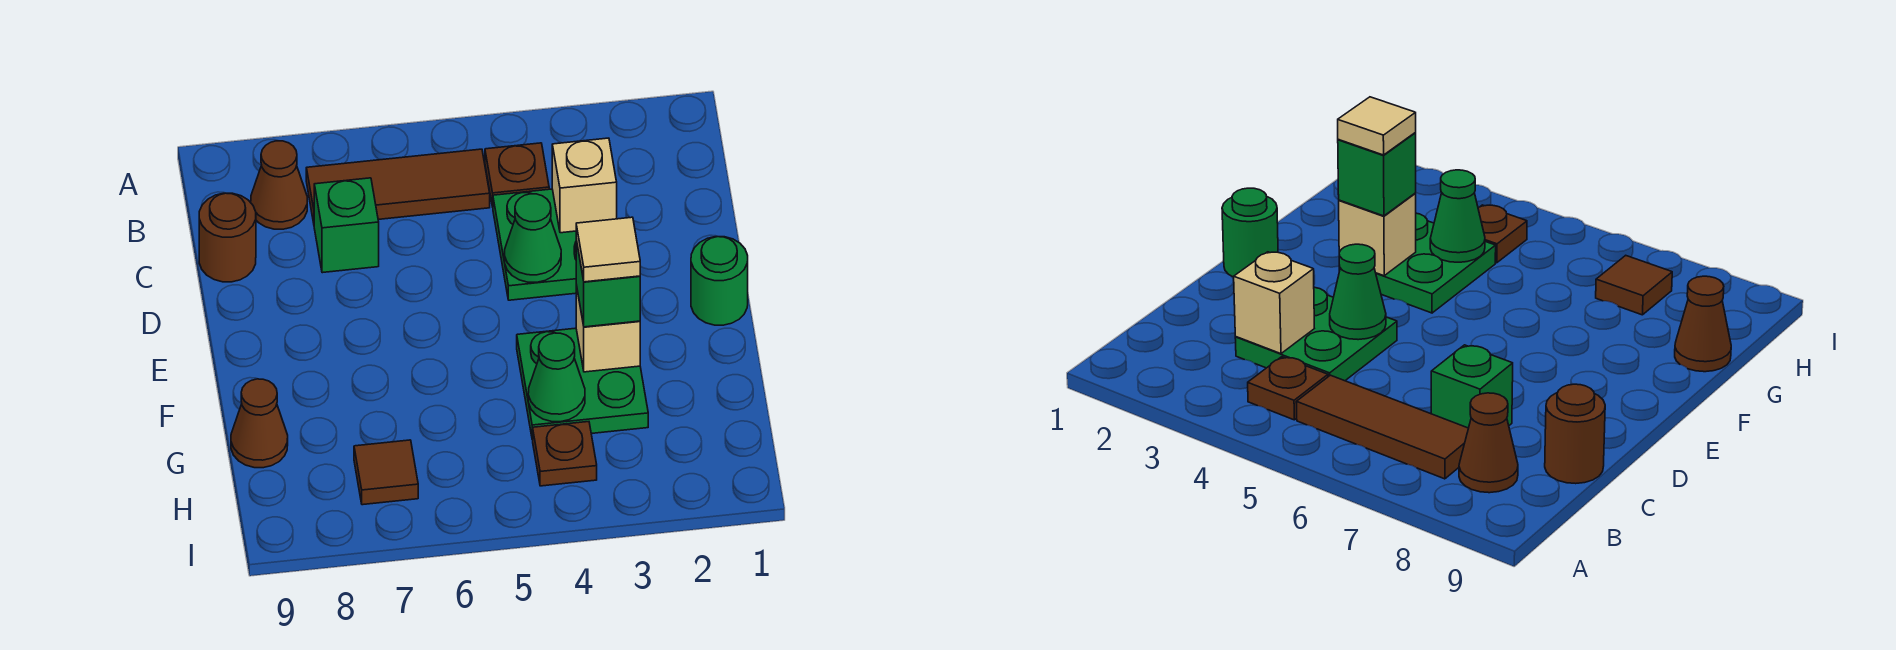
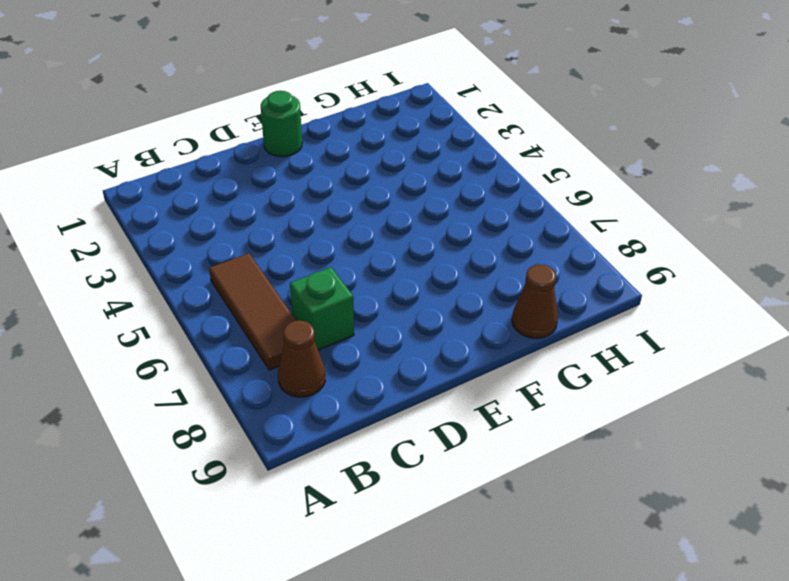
none -> brown plate B4 level 1
none -> green plate C3:D4 level 1
none -> brown round brick C9 level 1

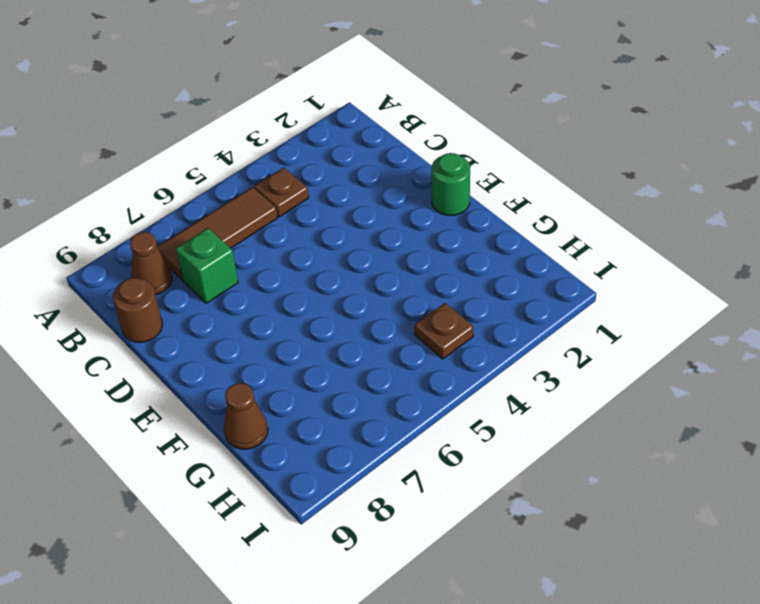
none -> green plate C3:D4 level 1
none -> green plate F3:G4 level 1
none -> brown tile H7 level 1

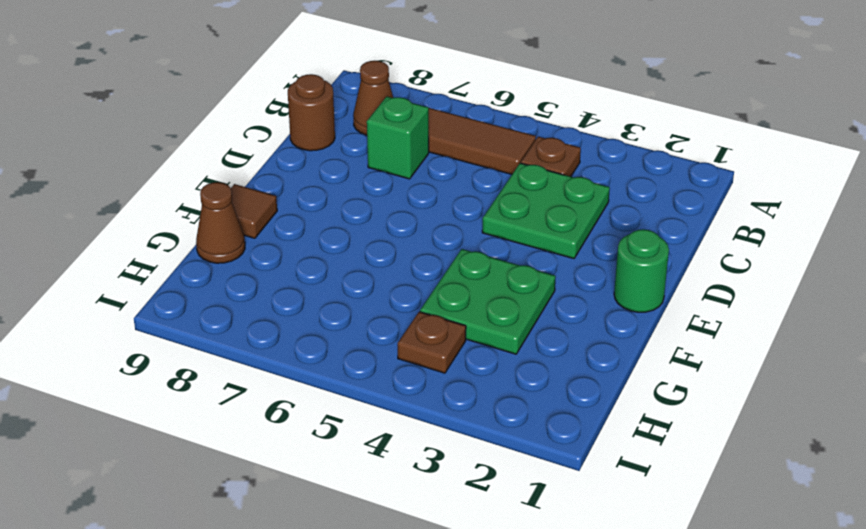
brown tile F9 level 1 -> brown tile H7 level 1
none -> tan brick C3 level 2
none -> green cone D4 level 2
none -> tan brick F3 level 2

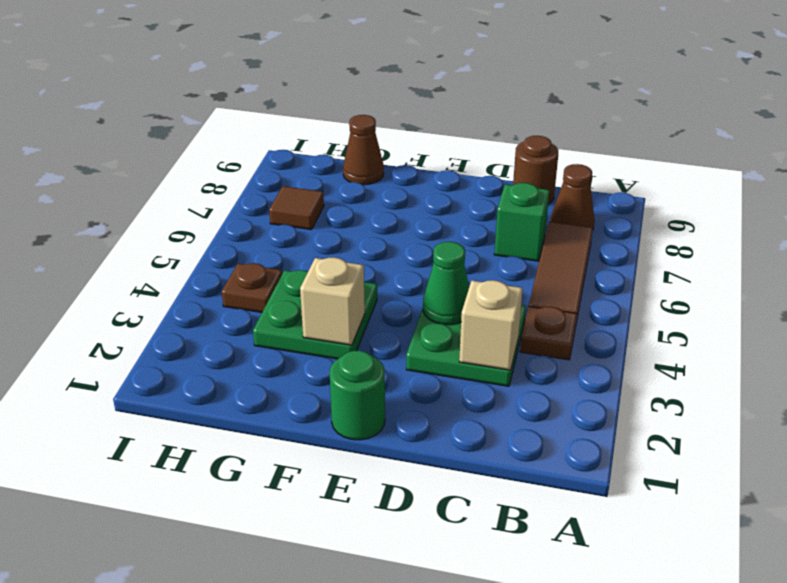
none -> green cone G4 level 2
none -> green brick F3 level 3
none -> tan tile F3 level 4

